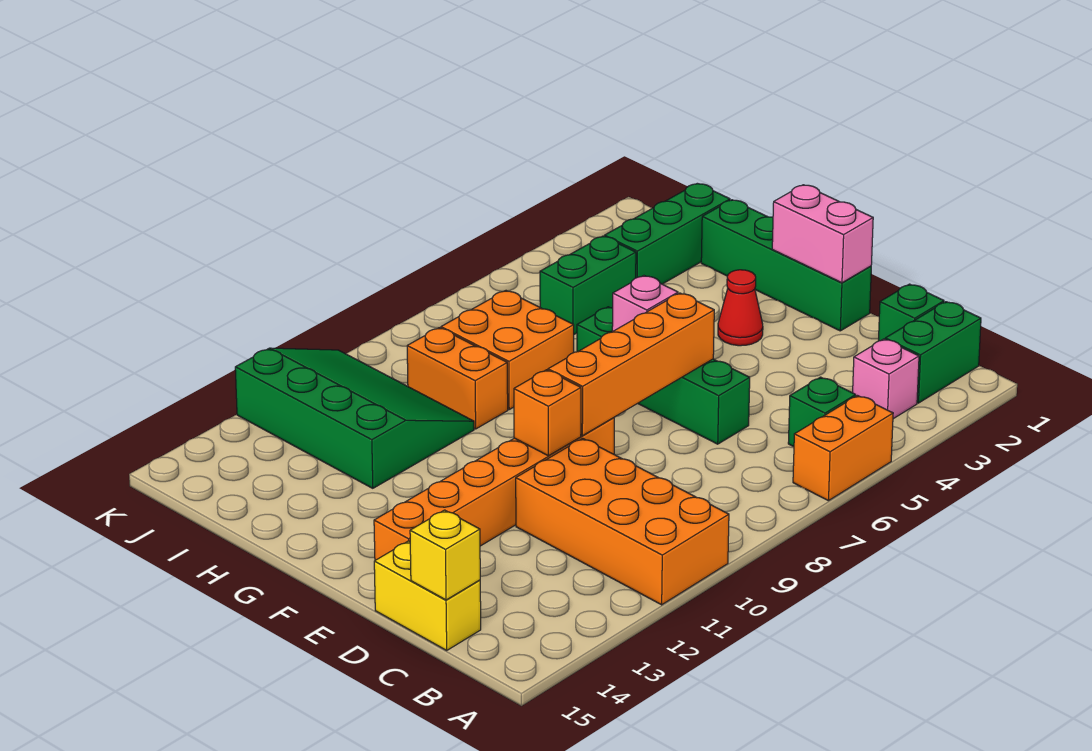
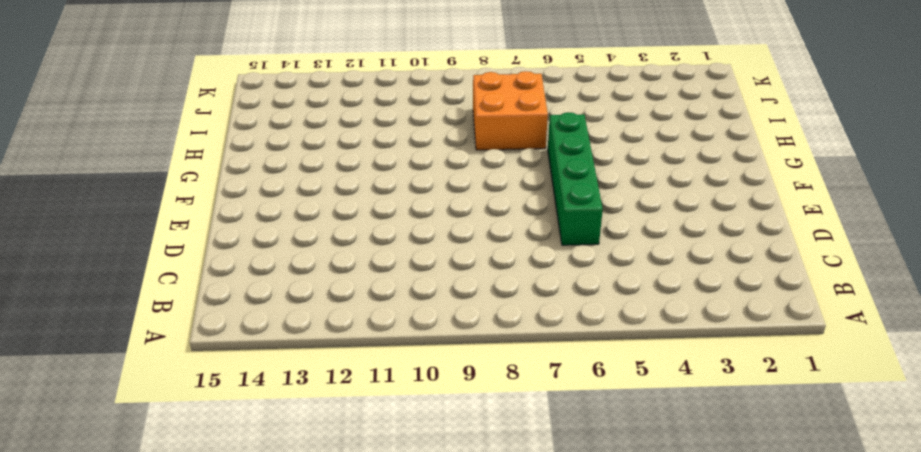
none -> orange brick A5:A6 level 1
none -> orange brick A10:D11 level 1
none -> green brick B1:B2 level 1

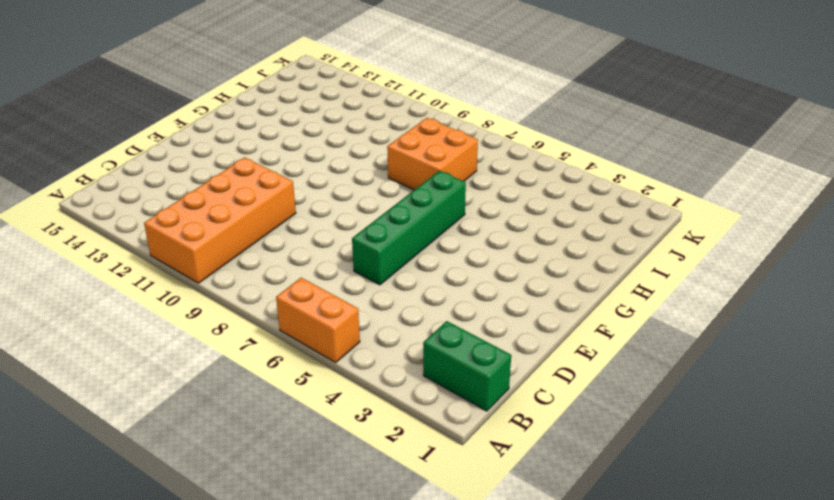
none -> pink brick B3 level 1
none -> green brick B5 level 1
none -> green brick C1 level 1

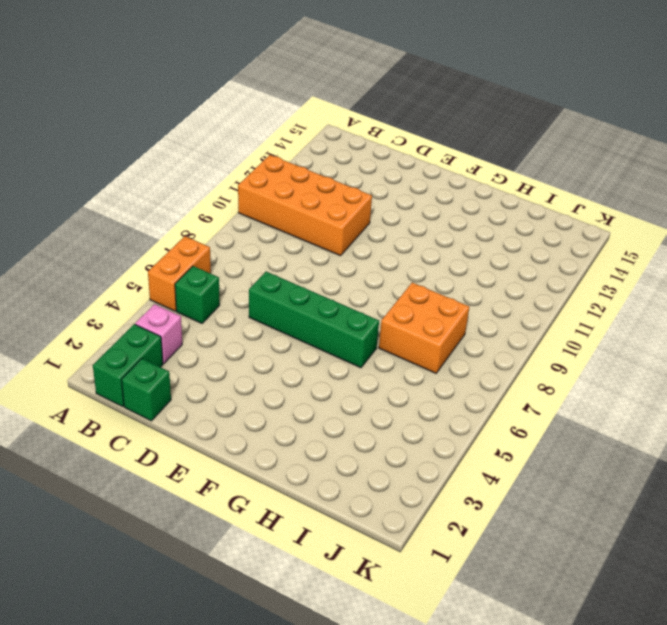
none -> yellow brick C15:D15 level 1
none -> green brick E1:H1 level 1
none -> orange brick E9:E14 level 1

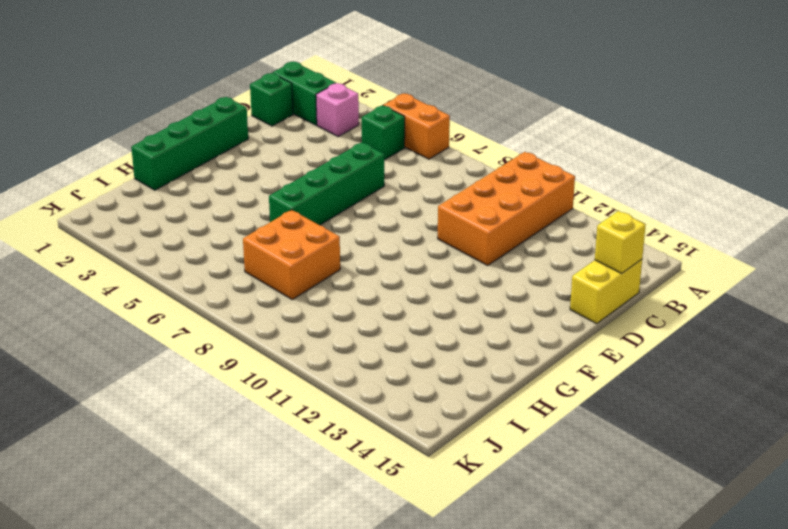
none -> orange brick E9:E14 level 1
none -> red cone F3 level 1
none -> orange brick H9:I9 level 1

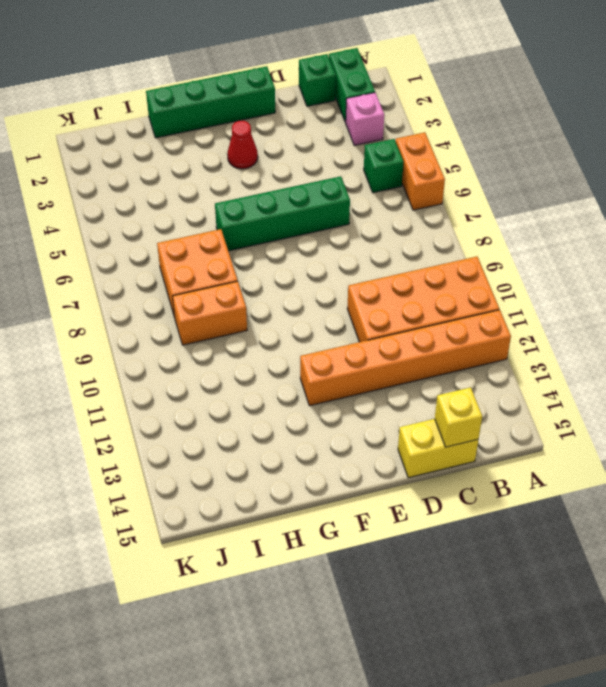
orange brick A12:F12 level 1 -> orange brick E9:E14 level 1
none -> green slope H10:K12 level 1 top 12
none -> green brick I1:I3 level 1
none -> green brick I4:I5 level 1

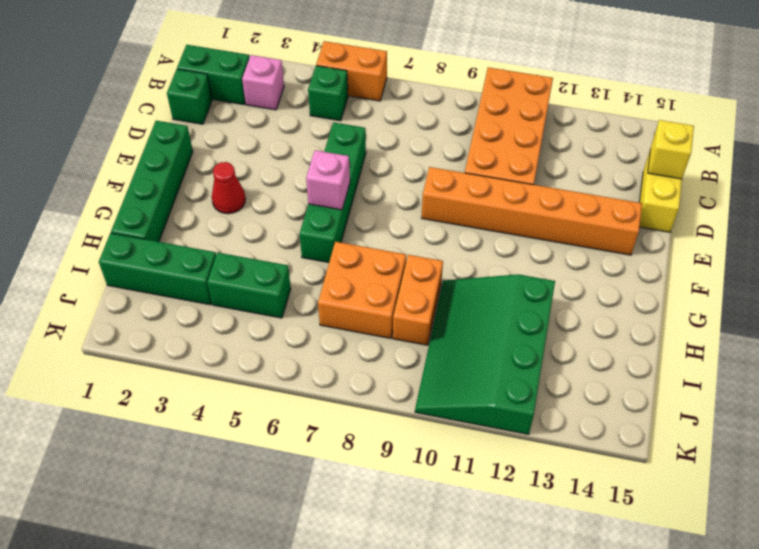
none -> pink brick E1:F1 level 2
none -> orange brick E6:E9 level 2
none -> orange brick E10 level 2

